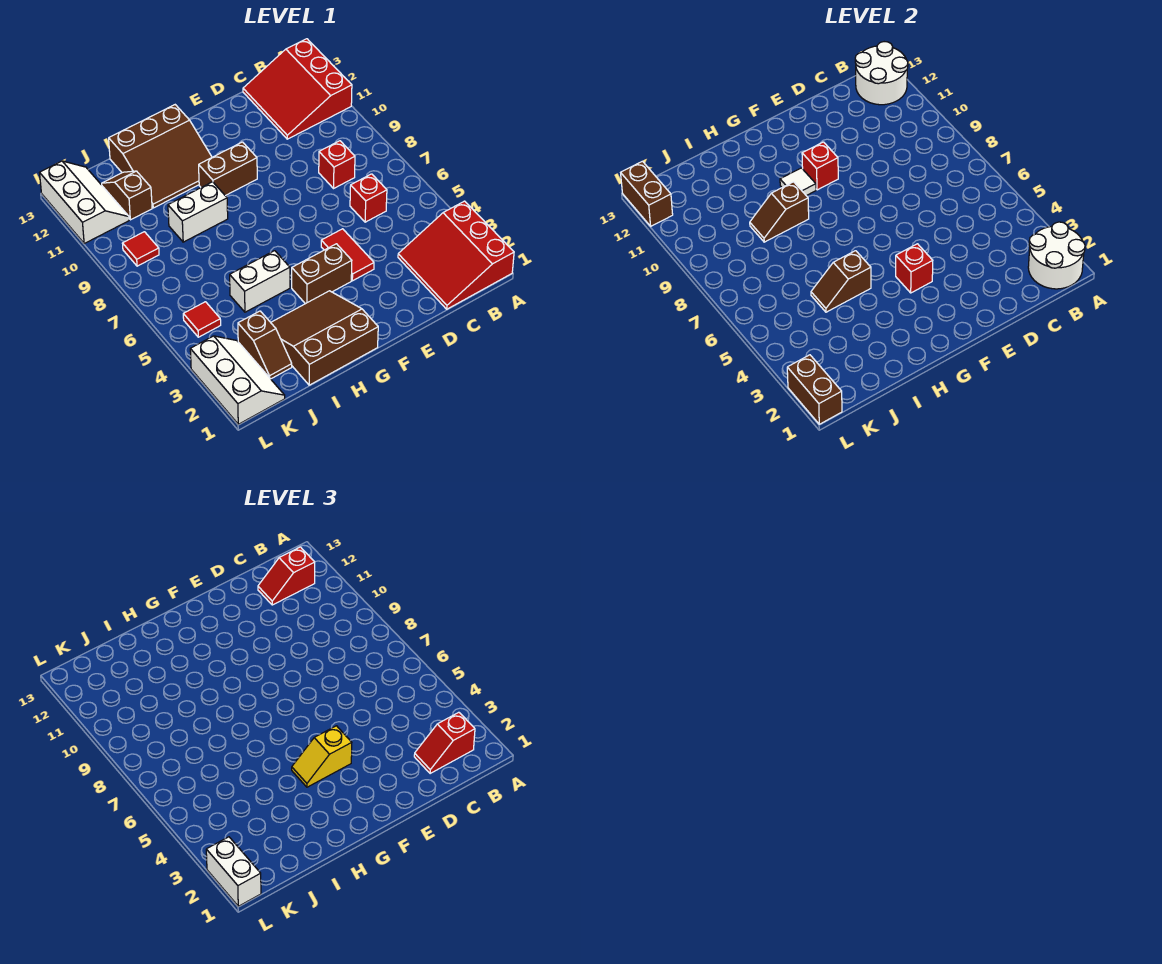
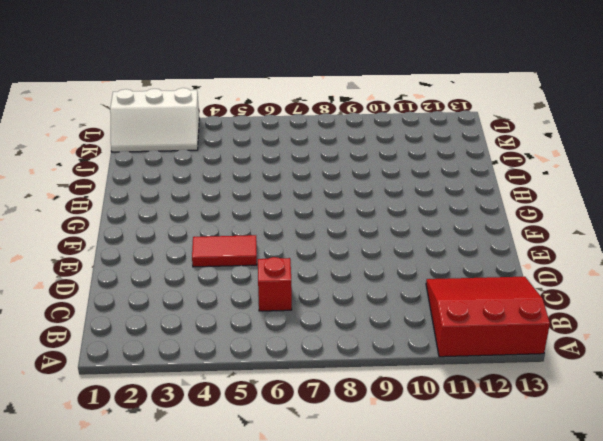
none -> red slope A1:C3 level 1 top A
none -> red brick C8 level 1
none -> brown brick F4:G4 level 1
none -> brown brick F10:G10 level 1

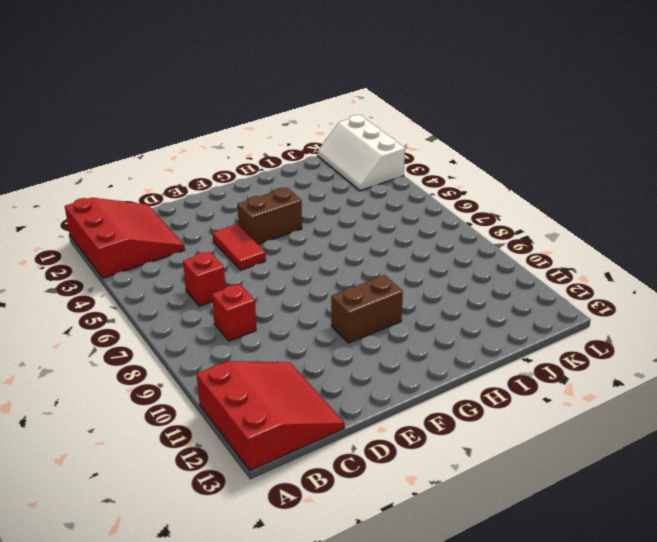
none -> brown slope G1:I3 level 1 top 1
none -> brown slope G11:I13 level 1 top 13
none -> white brick H5:I5 level 1
none -> white brick H9:I9 level 1

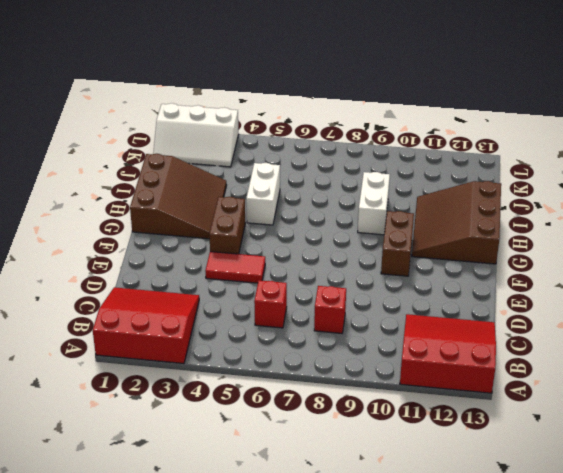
none -> brown slope J2:J3 level 1 top 3
none -> brown slope J11:J12 level 1 top 11
none -> red tile K5 level 1
none -> red tile K9 level 1

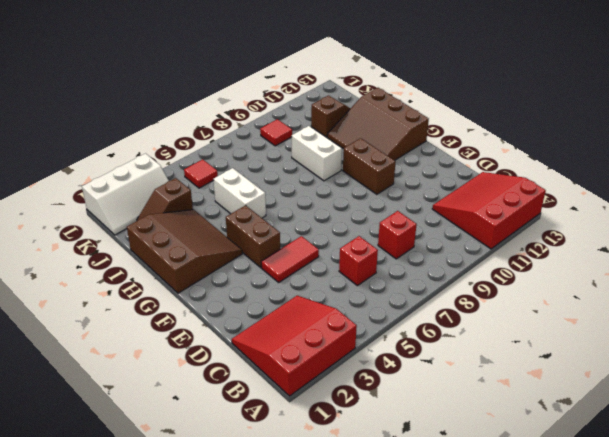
none -> white slope K11:L13 level 1 top L
none -> white round brick A1:B2 level 2
none -> white round brick A12:B13 level 2
none -> red brick F4 level 2

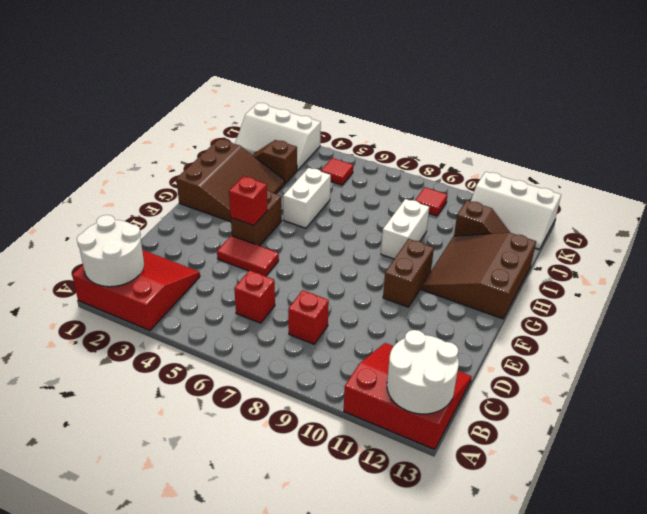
none -> red brick F10 level 2
none -> white tile G10 level 2
none -> brown slope H5:I5 level 2 top H
none -> brown slope H9:I9 level 2 top H

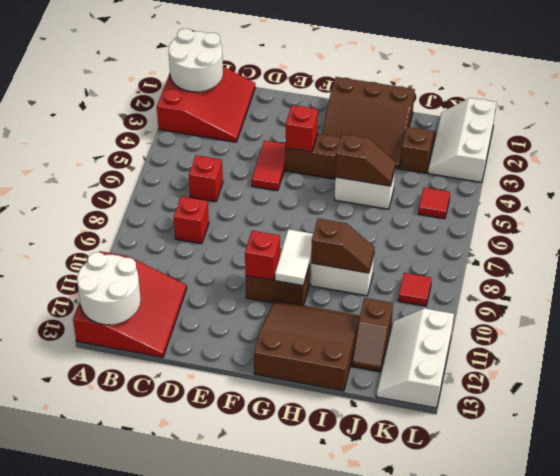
white tile G9:G10 level 2 -> white tile G10 level 2
none -> brown brick L1:L2 level 2
none -> brown brick L12:L13 level 2
none -> red slope B2:C2 level 3 top B
none -> red slope B12:C12 level 3 top B

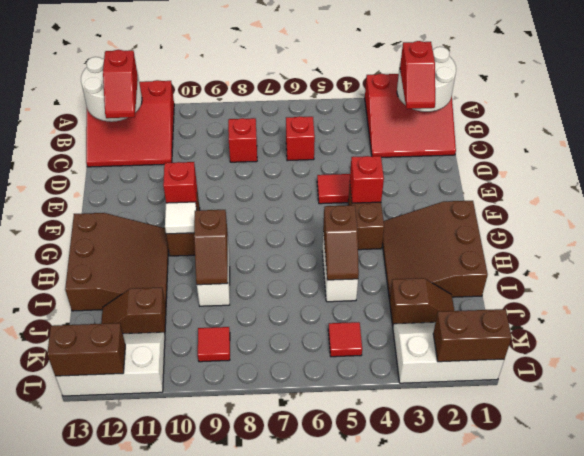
none -> yellow slope F4:G4 level 3 top F
none -> white brick L1:L2 level 3

